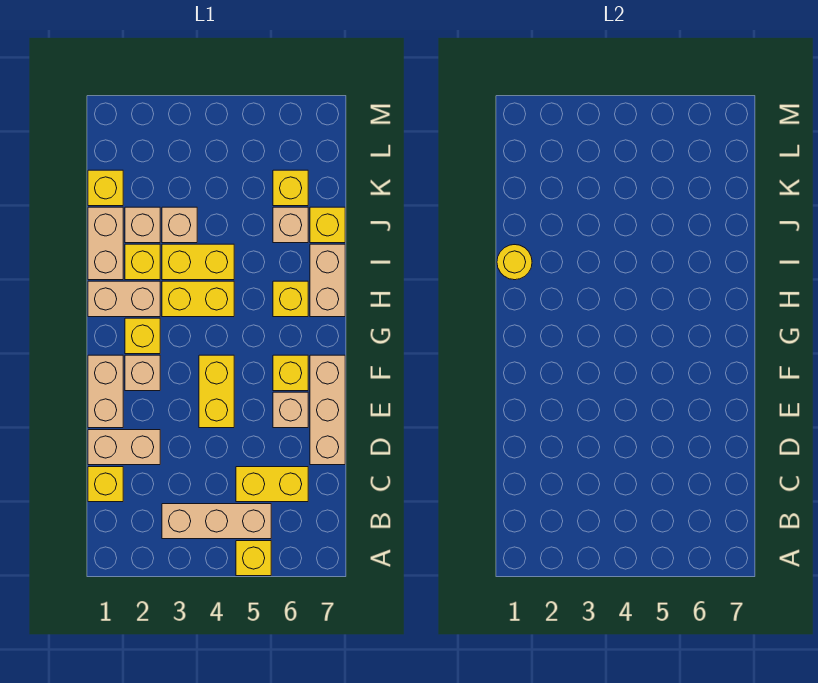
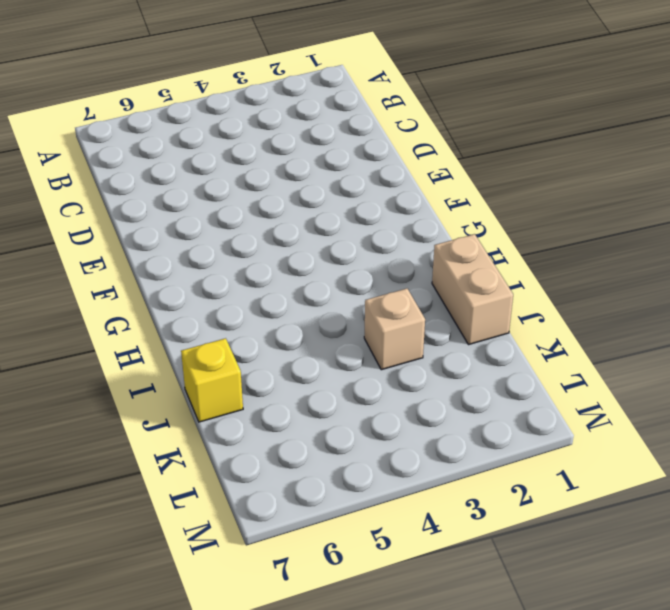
none -> yellow brick A5 level 1
none -> tan brick B3:B5 level 1
none -> yellow brick C1 level 1

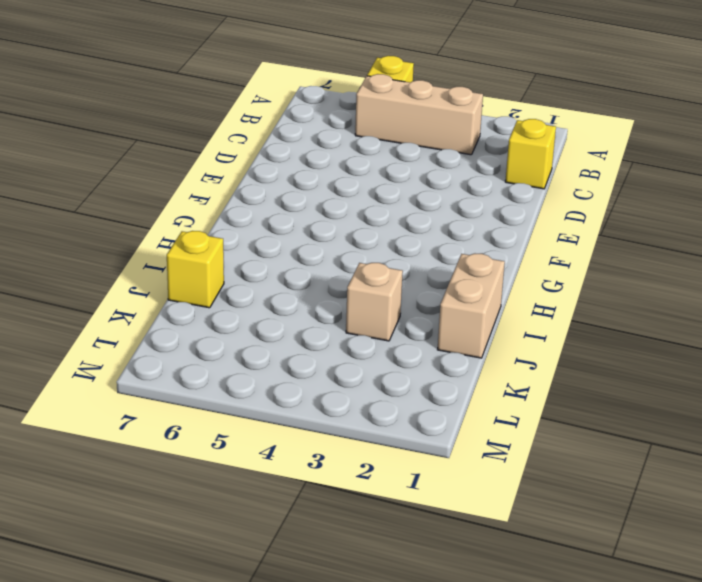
none -> yellow brick C5:C6 level 1
none -> tan brick D1:D2 level 1
none -> tan brick D7:F7 level 1

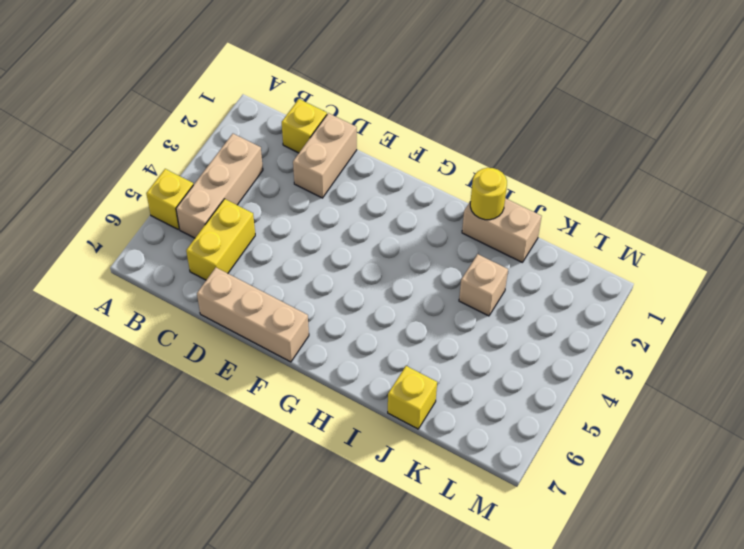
none -> tan brick E1:F1 level 1
none -> yellow brick E4:F4 level 1
none -> tan brick E6 level 1

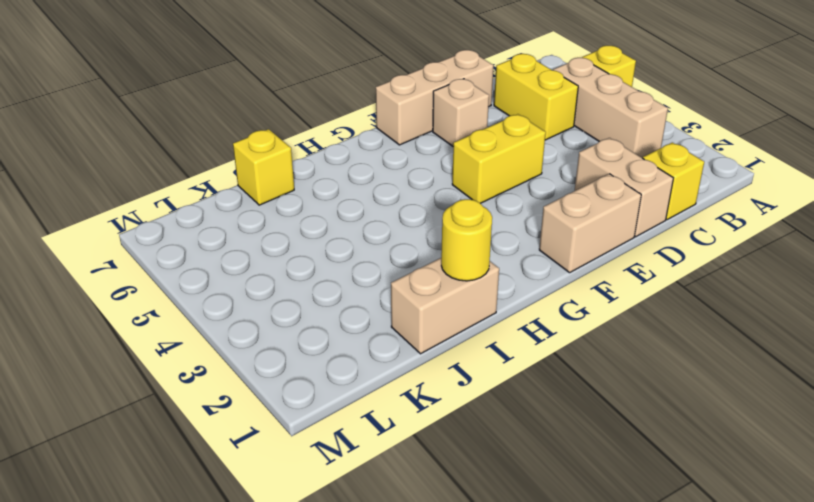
none -> tan brick F2 level 1
none -> yellow brick F6 level 1
none -> yellow brick G2 level 1

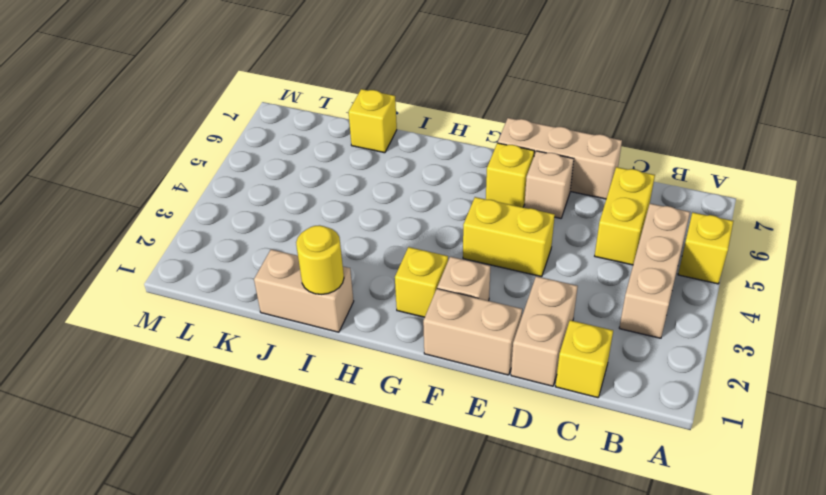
none -> tan brick H1:H2 level 1
none -> yellow brick H3:H4 level 1
none -> yellow brick H6 level 1

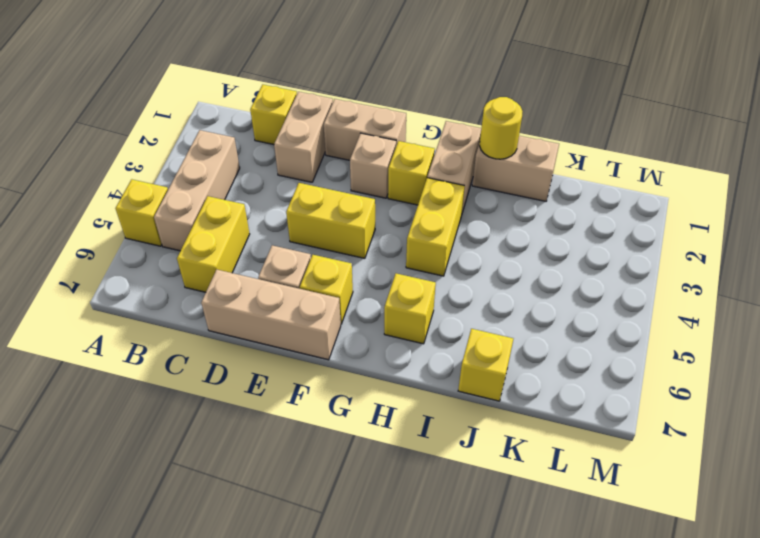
none -> tan brick H7:I7 level 1
none -> yellow brick I2 level 1
none -> yellow brick I3:I4 level 1

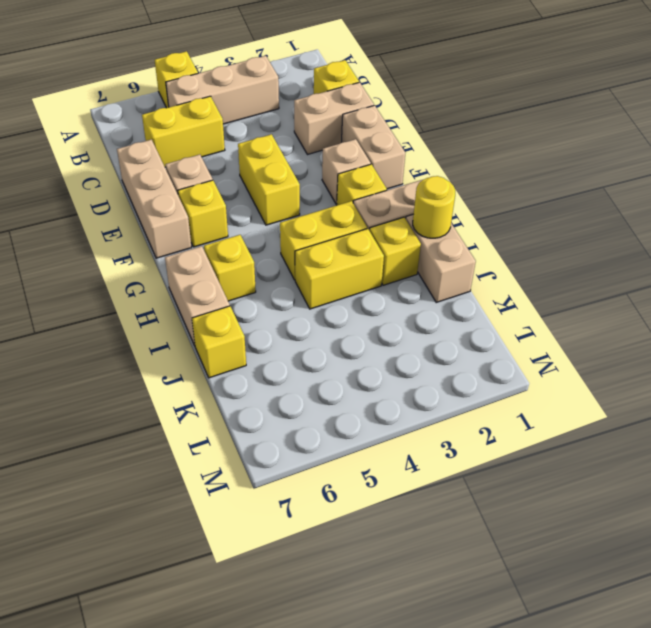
none -> tan brick J2 level 1
none -> tan brick J3 level 1
none -> tan brick J6 level 1

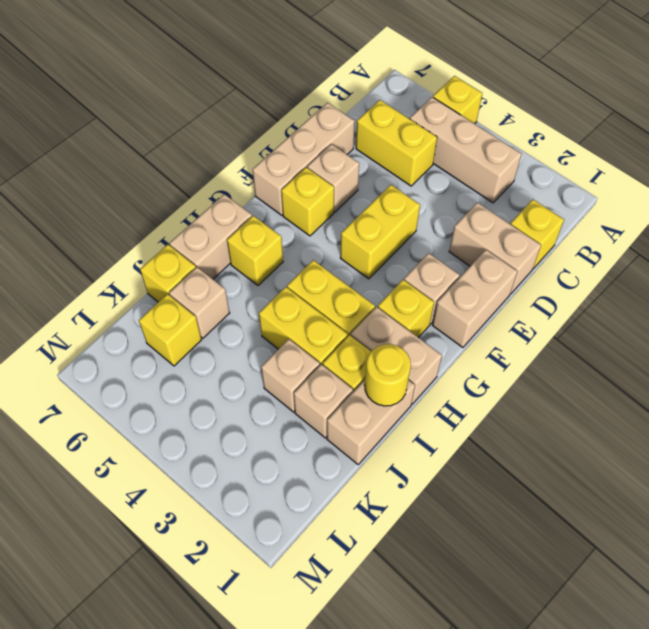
none -> yellow brick K1 level 1

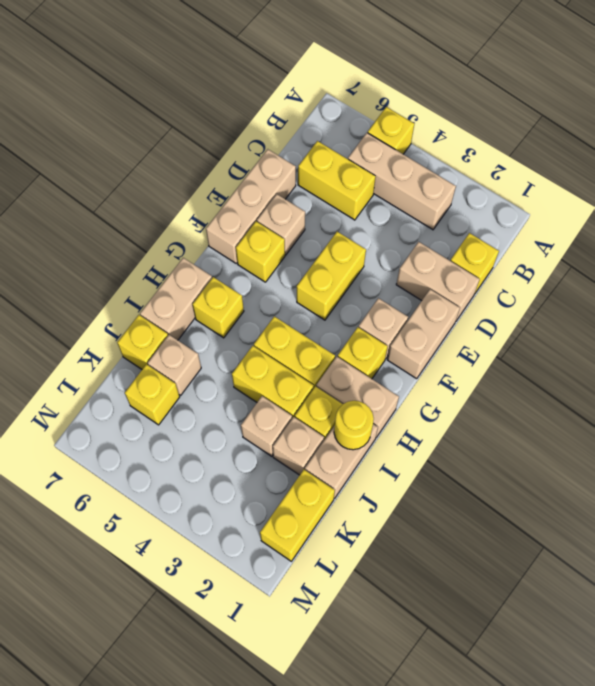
yellow brick K1:L1 level 1 -> yellow brick K1 level 1

